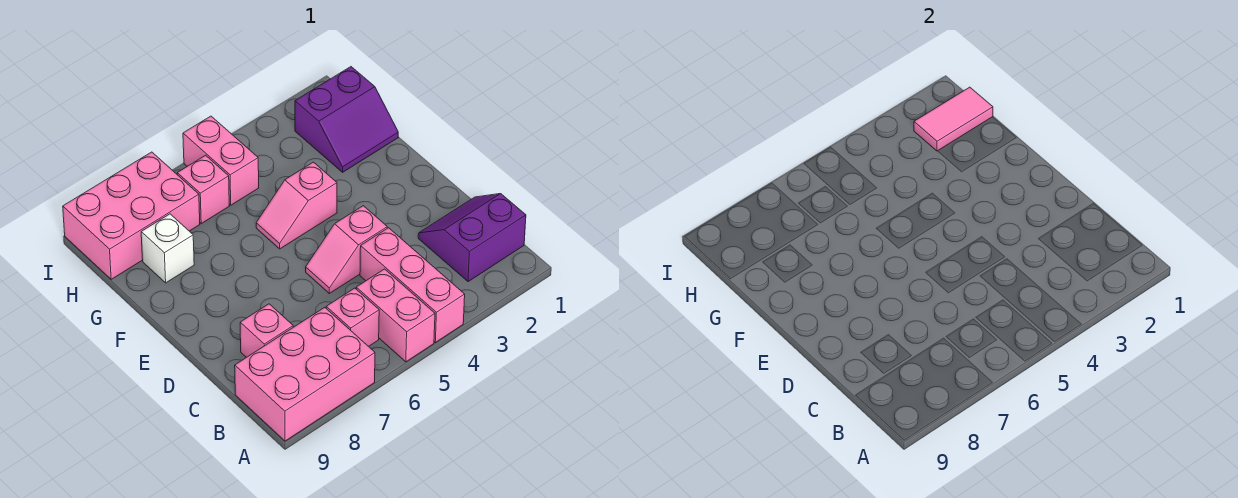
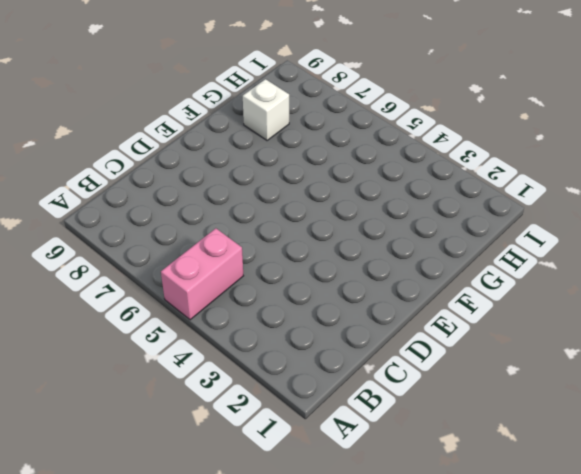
none -> pink brick A4:C4 level 1
none -> pink brick A7:B9 level 1
none -> purple slope B1:C2 level 1 top B

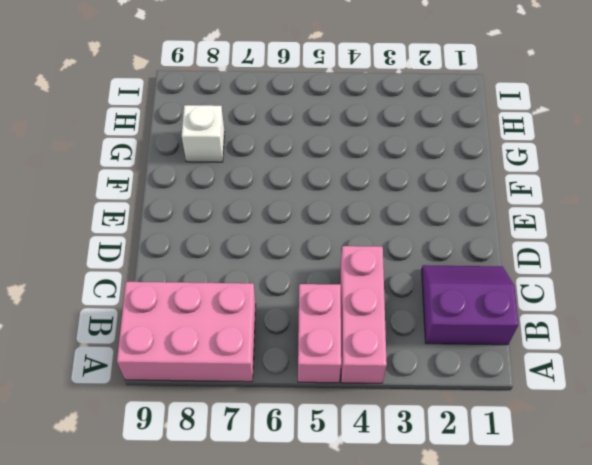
none -> pink brick B6 level 1
none -> pink brick C8 level 1
none -> pink slope D4:D5 level 1 top 4

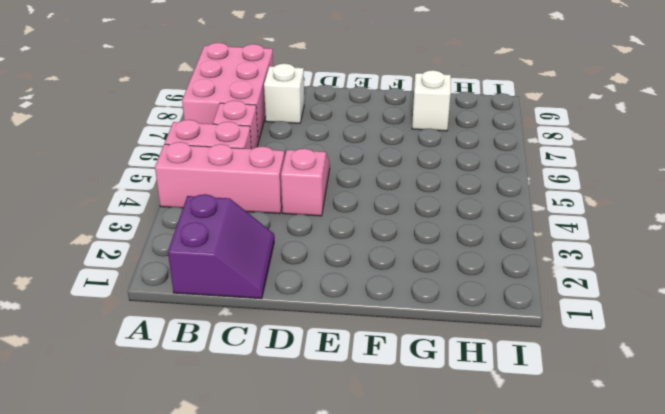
white brick C8 level 1 -> pink brick C8 level 1
none -> pink slope F4:F5 level 1 top 4
none -> purple slope G1:H2 level 1 top H
none -> pink brick H5:I5 level 1

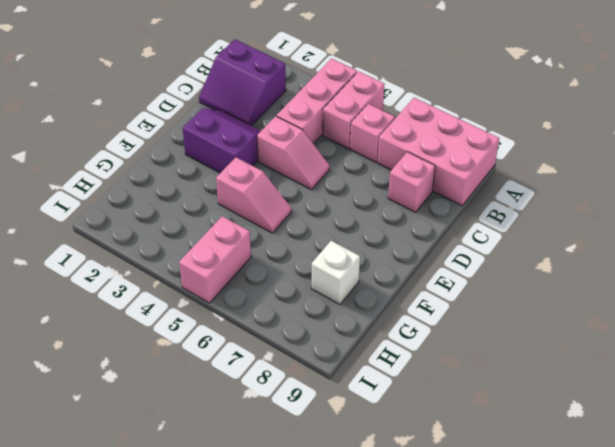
purple slope D2:E3 level 1 top E -> purple slope G1:H2 level 1 top H
none -> pink brick H6 level 1
none -> pink brick H7:I9 level 1
none -> pink tile H1:H2 level 2

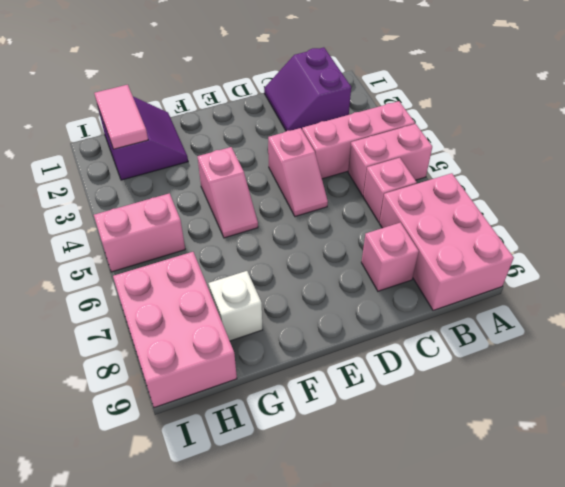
none -> pink brick H6 level 1

